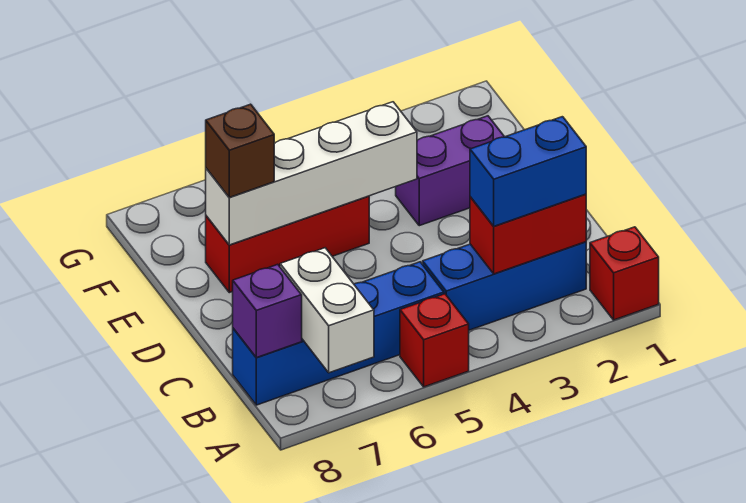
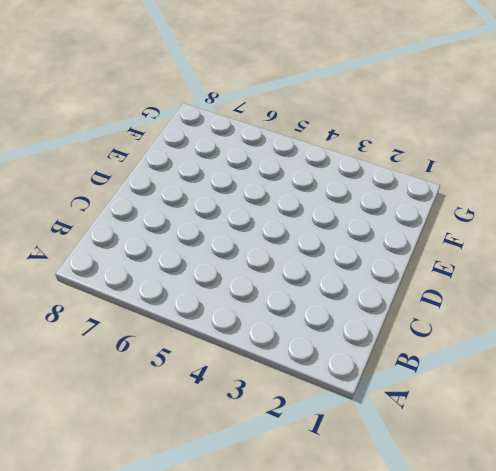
none -> red brick A1 level 1
none -> red brick A5 level 1
none -> blue brick B2:B4 level 1

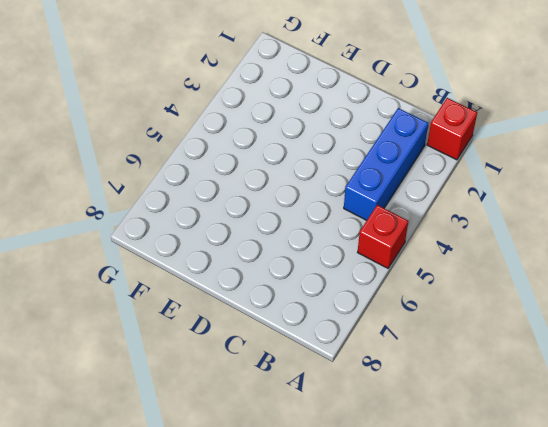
none -> blue brick B5:B8 level 1
none -> purple brick E2:E3 level 1
none -> red brick E5:E7 level 1

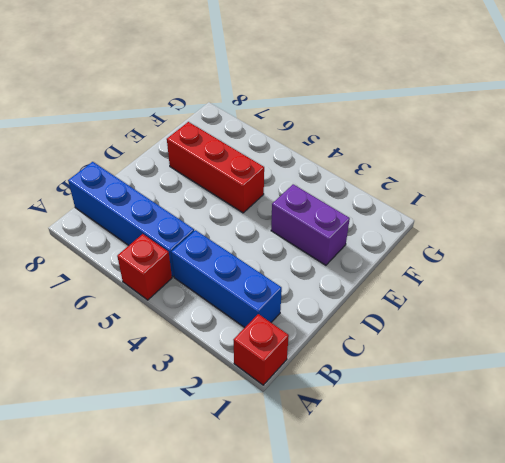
none -> white brick A7:B7 level 2
none -> red brick B2:B3 level 2
none -> purple brick B8 level 2

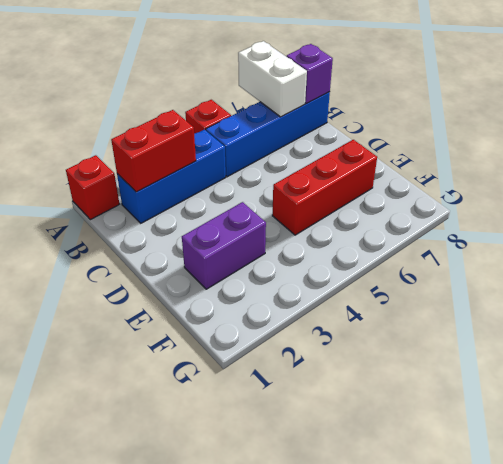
none -> white brick E4:E7 level 2
none -> blue brick B2:B3 level 3
none -> brown brick E7 level 3

